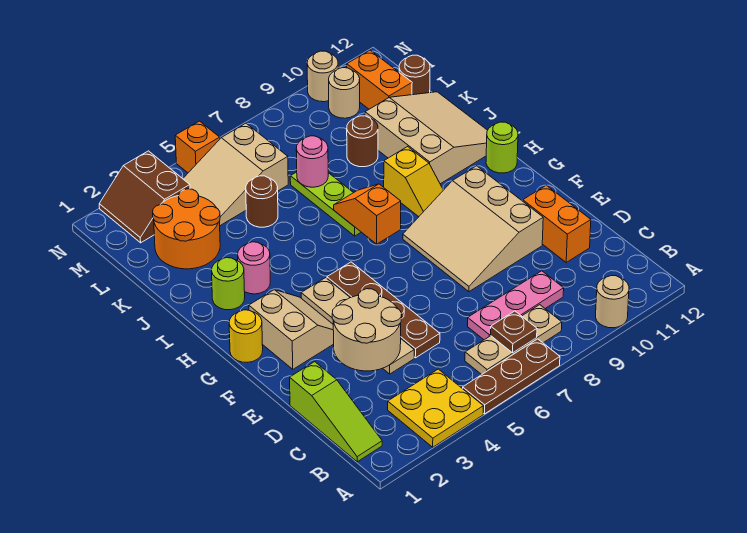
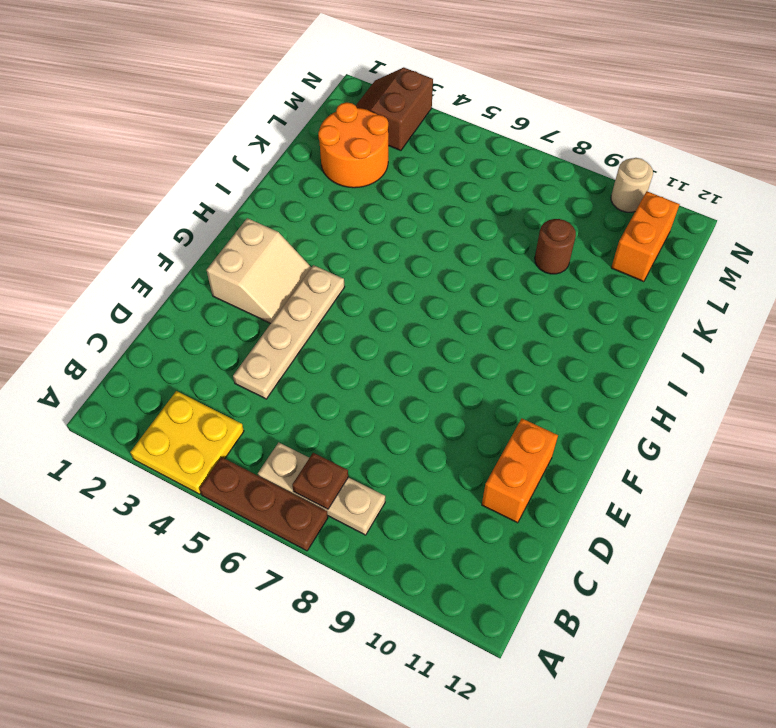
none -> tan round brick A10 level 1
none -> lime slope B1:D1 level 1 top D
none -> pink plate C7:C9 level 1
none -> brown plate D5:G5 level 1

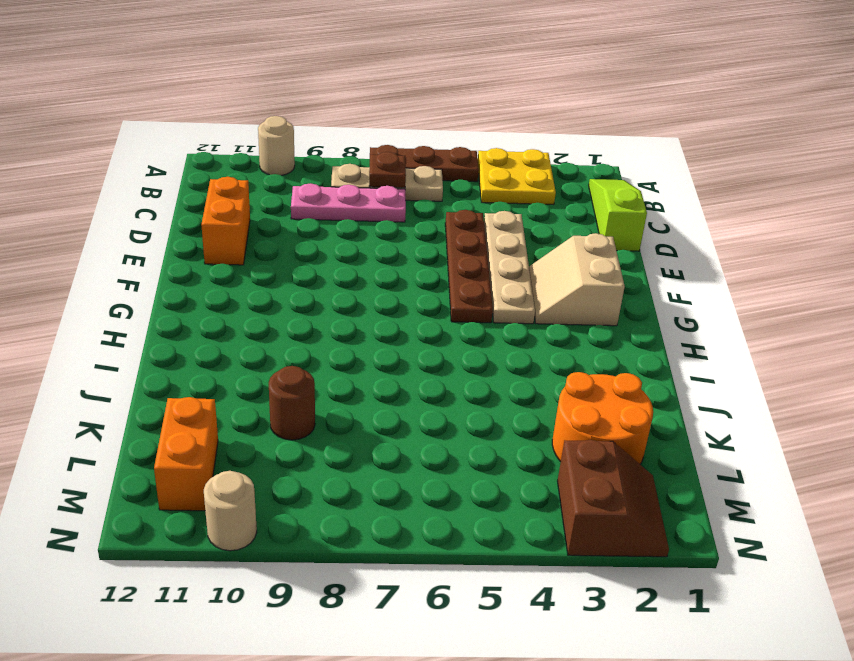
none -> tan slope E8:G10 level 1 top 10
none -> yellow round brick G1 level 1
none -> yellow slope H9:I9 level 1 top I
none -> lime round brick H12 level 1

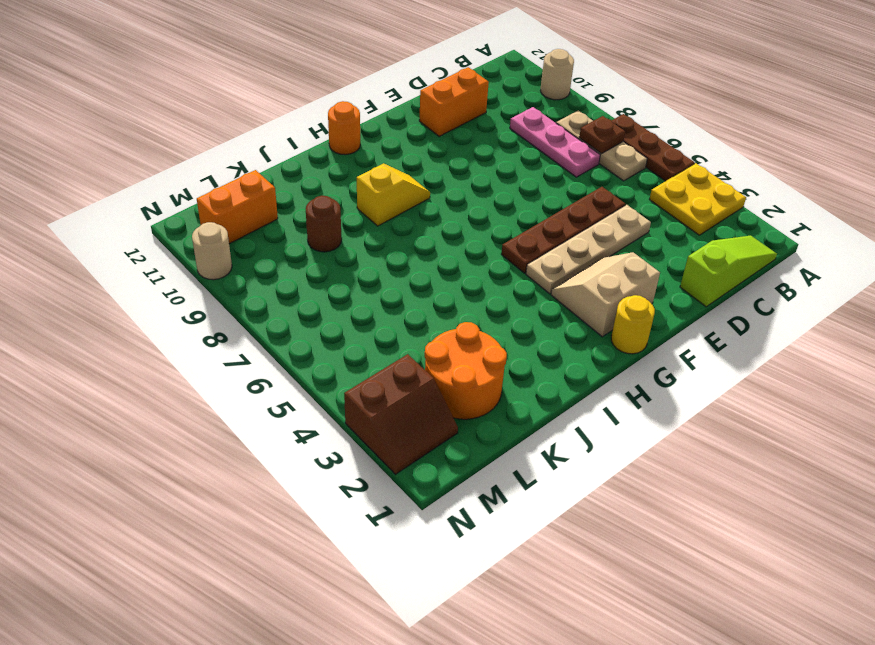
orange round brick H12 level 1 -> lime round brick H12 level 1
none -> tan slope E8:G10 level 1 top 10
none -> lime round brick I2 level 1
none -> pink round brick I3 level 1
none -> lime plate I7:K7 level 1

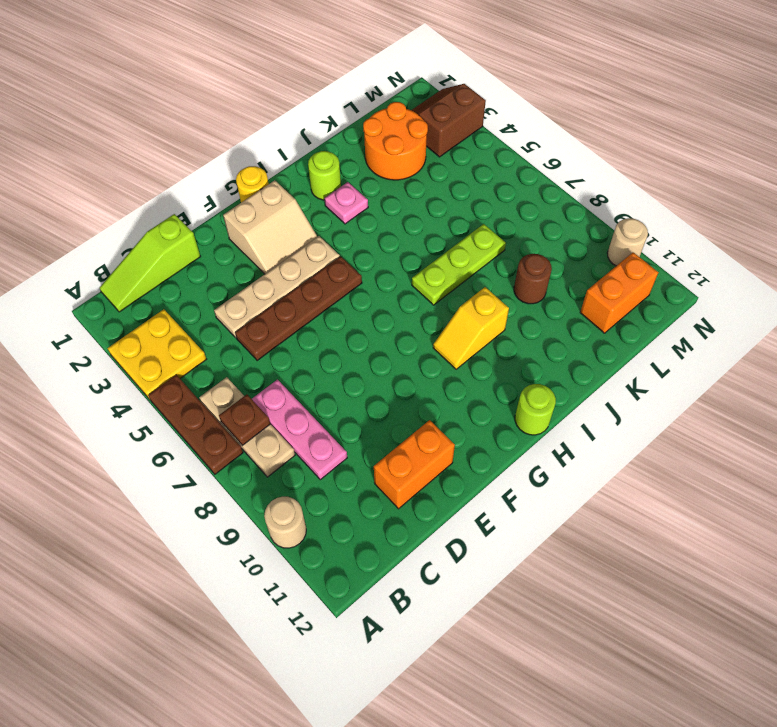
pink plate I3 level 1 -> pink round brick I3 level 1
none -> tan slope E8:G10 level 1 top 10
none -> tan slope I10:K12 level 1 top 10
none -> brown round brick K5 level 1
none -> tan slope L4:M6 level 1 top 6

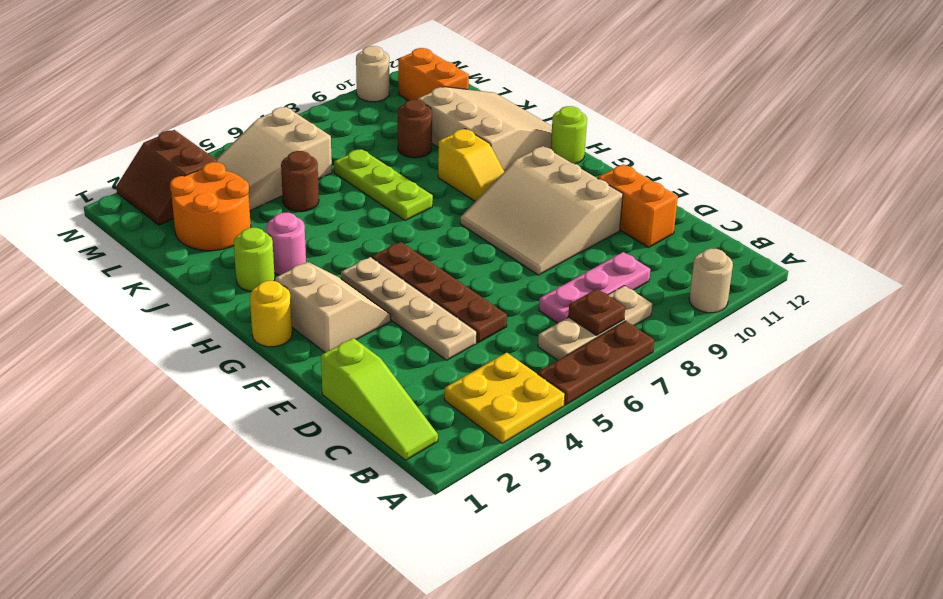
none -> brown round brick L12 level 1
none -> tan round brick M10 level 1
none -> orange brick N5 level 1
none -> tan round brick D3:E4 level 2

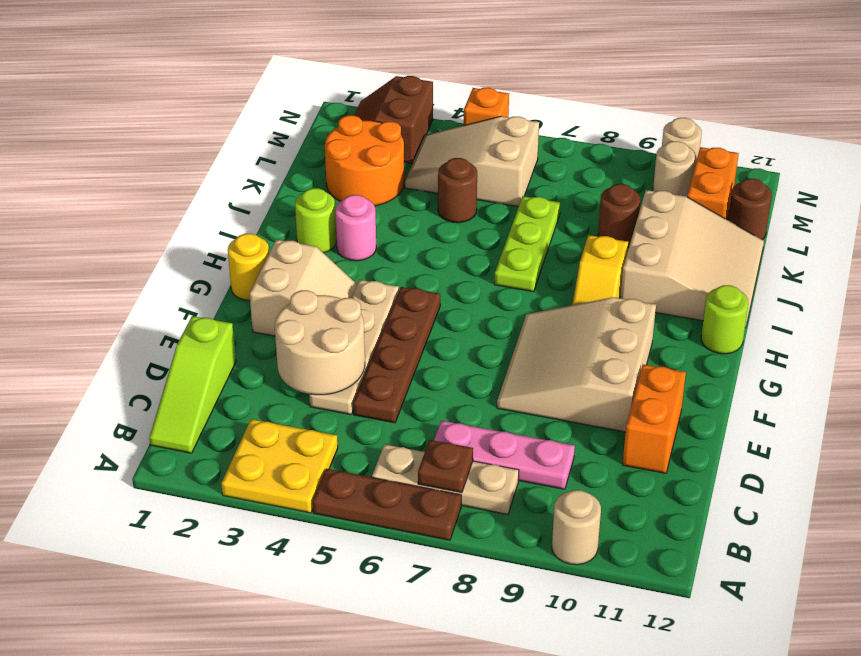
none -> orange slope H7:I7 level 2 top H
none -> pink round brick K7 level 2

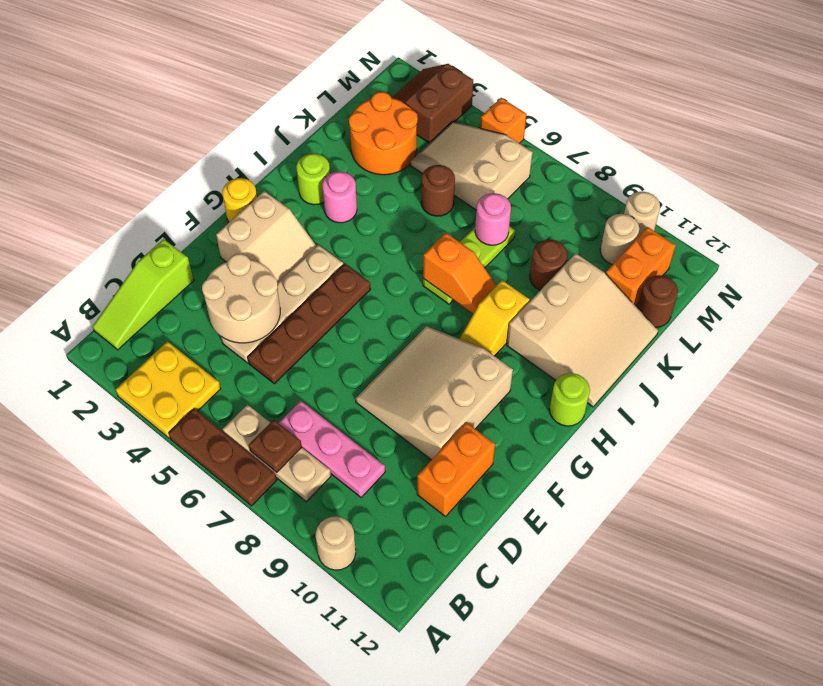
orange slope I7:I8 level 2 top 7 -> orange slope H7:I7 level 2 top H

